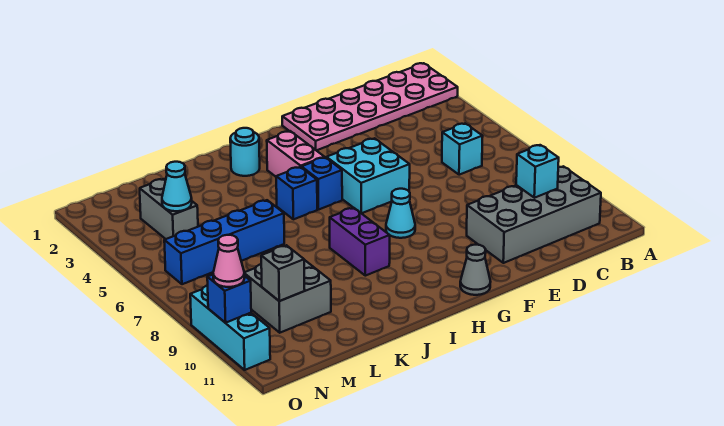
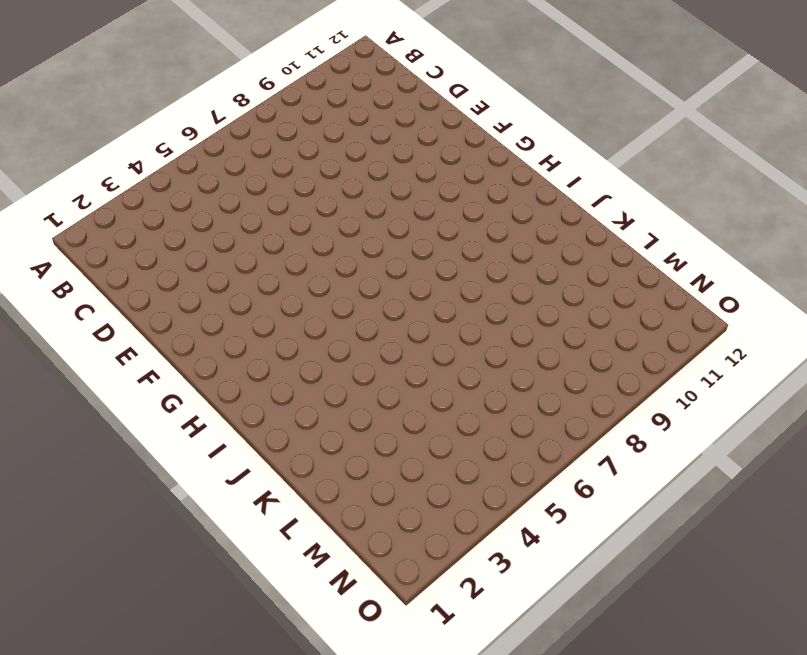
none -> pink plate A1:F2 level 1
none -> grey brick B10:E11 level 1
none -> cyan brick C6 level 1

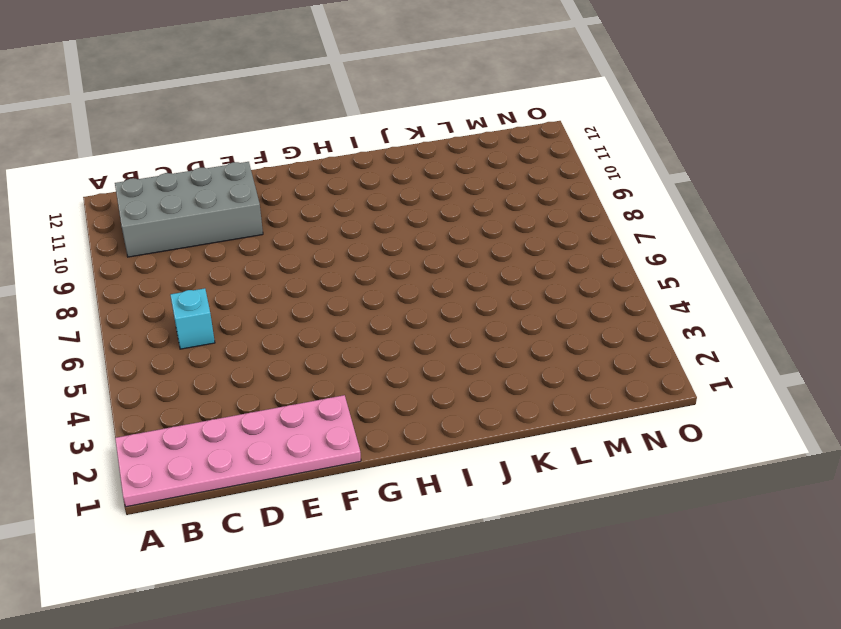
none -> cyan brick F5:G6 level 1
none -> cyan cone G8 level 1
none -> grey cone G12 level 1

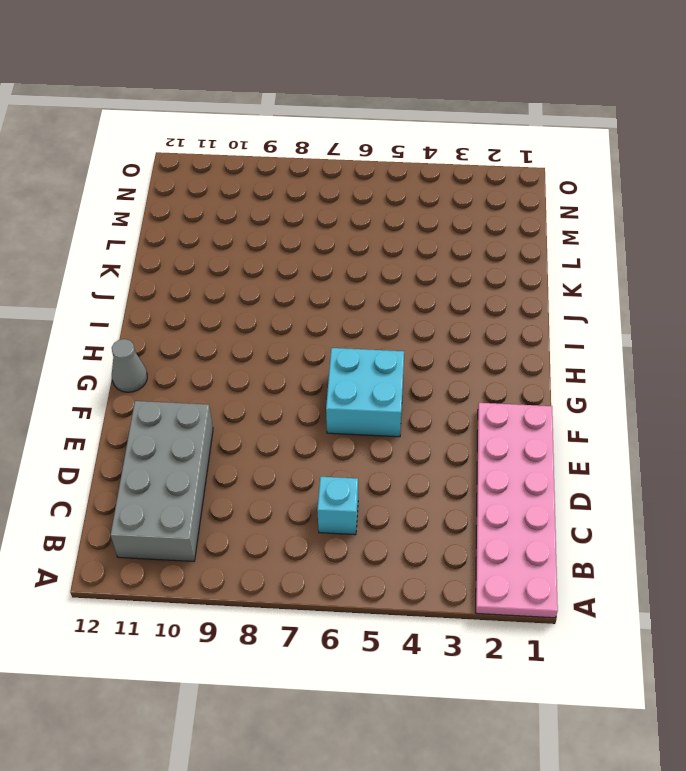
none -> cyan cone G8 level 1
none -> pink brick H3:H4 level 1
none -> blue brick H5 level 1

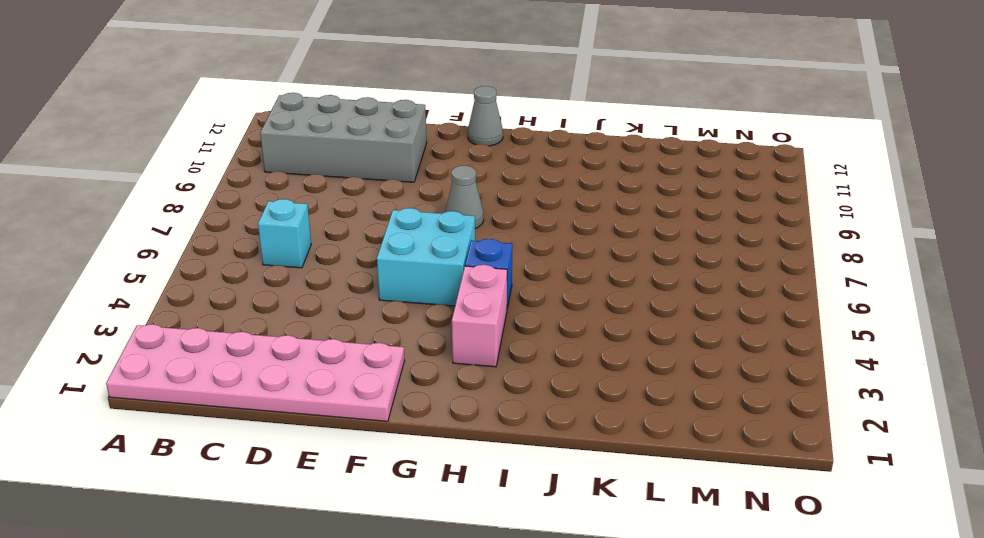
grey cone G8 level 1 -> cyan cone G8 level 1
none -> cyan round brick I2 level 1
none -> blue brick I5 level 1
none -> purple brick I8:I9 level 1

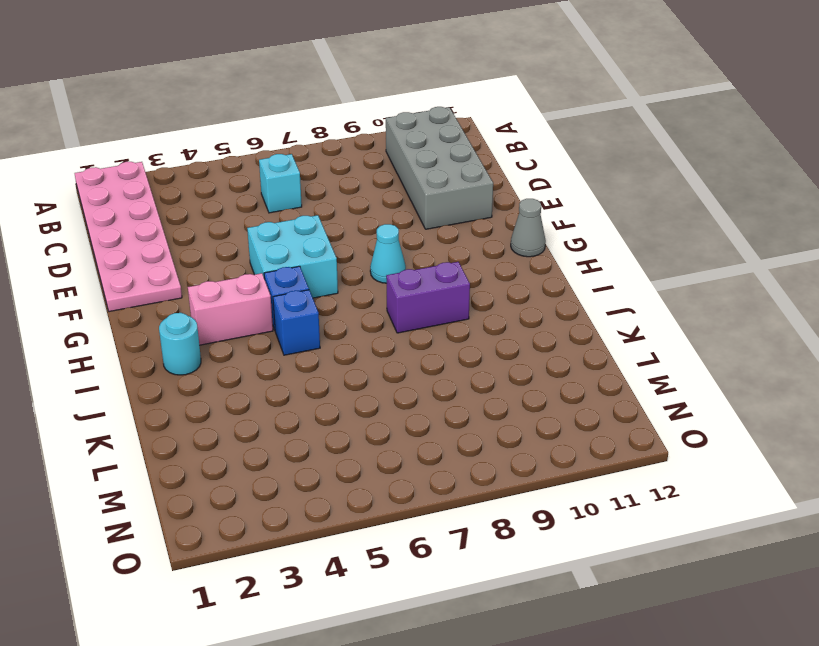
none -> blue brick K6:N6 level 1
none -> grey brick L9:M10 level 1
none -> grey brick M3:M4 level 1

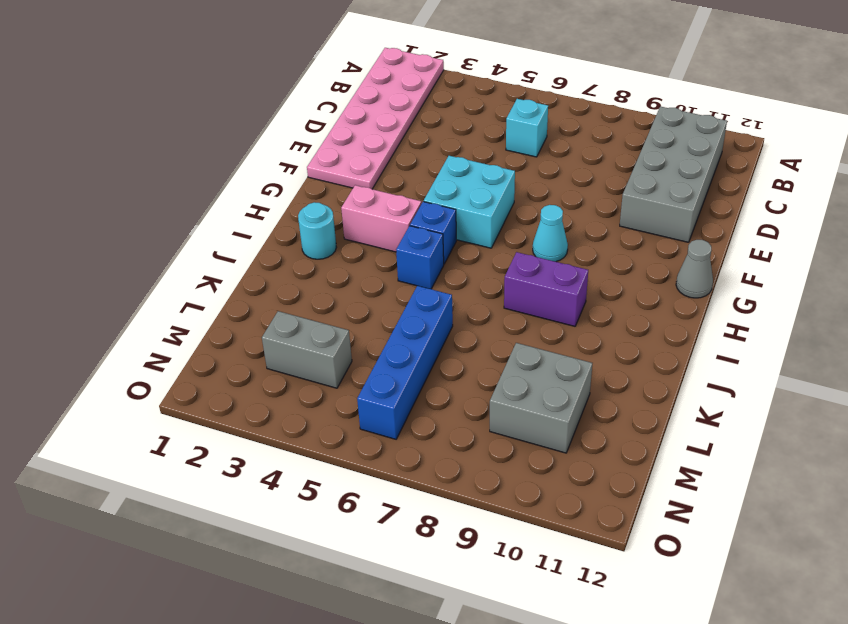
none -> cyan brick O9:O11 level 1
none -> cyan brick C10 level 2
none -> cyan cone M4 level 2

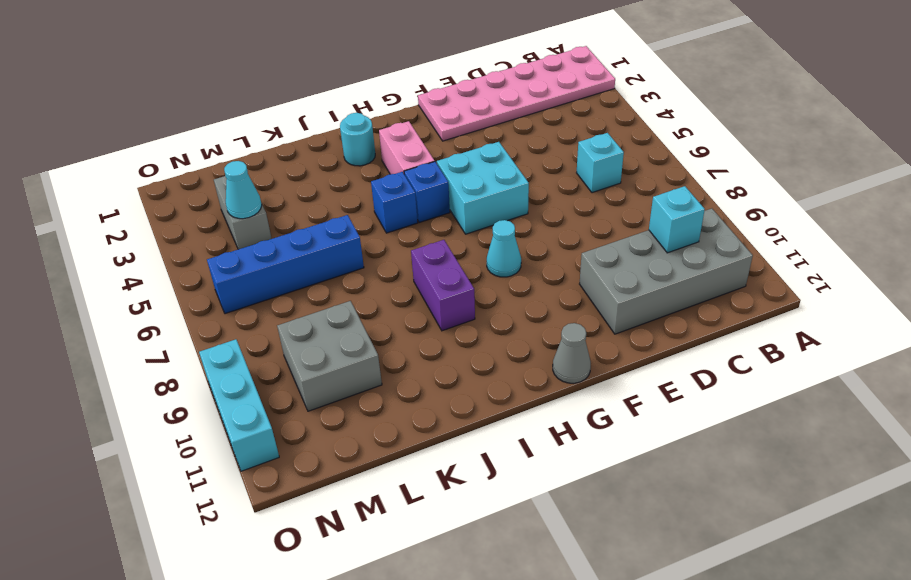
none -> grey brick M10 level 2
none -> blue brick O10 level 2
none -> pink cone O10 level 3

